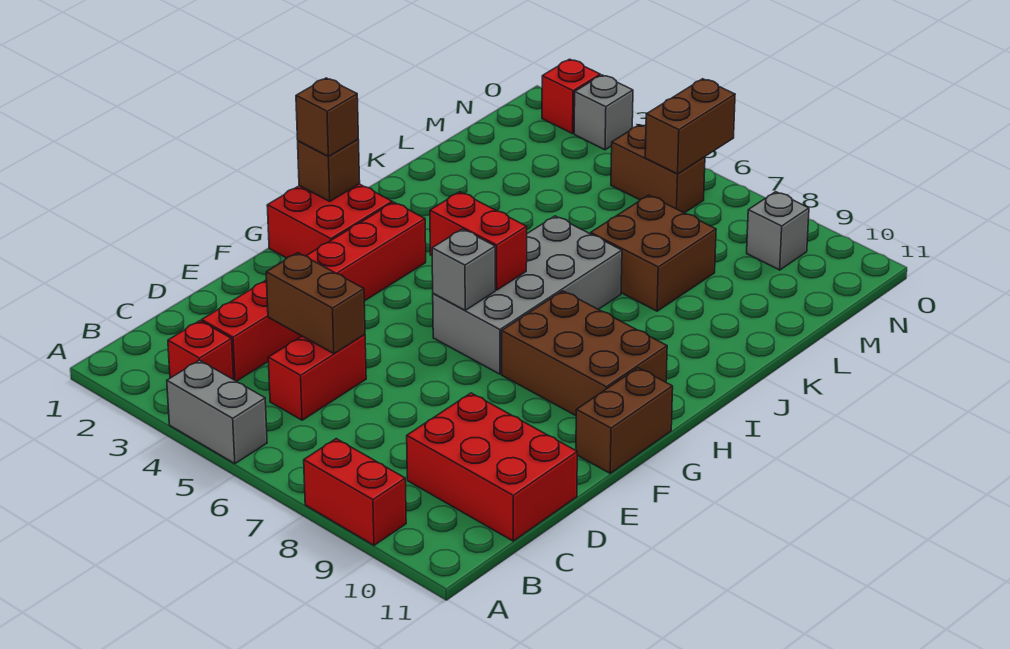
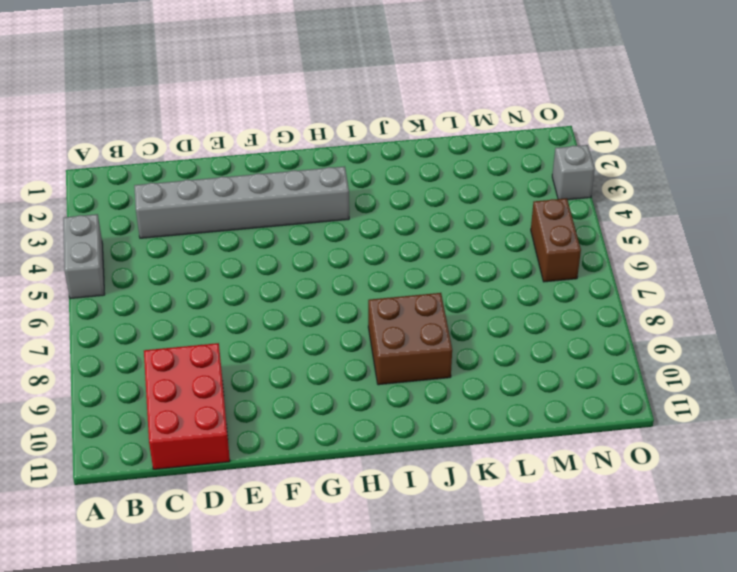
grey brick C3:H3 level 1 -> red brick C3:H3 level 1
brown brick I8:J9 level 1 -> brown brick K7:L8 level 1
none -> red brick A8:A9 level 1
none -> red brick B3 level 1
none -> red brick C5:D5 level 1

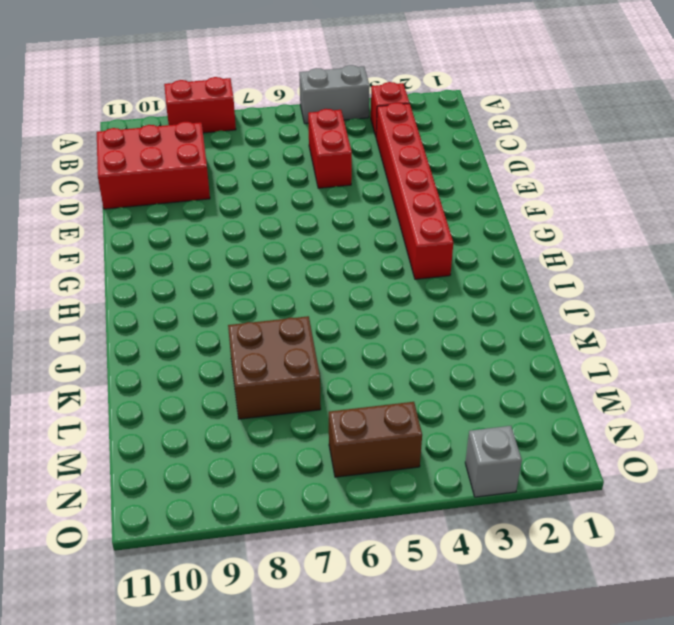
none -> brown brick F11:G11 level 1
none -> red brick G1:H2 level 1
none -> grey brick G6:J7 level 1

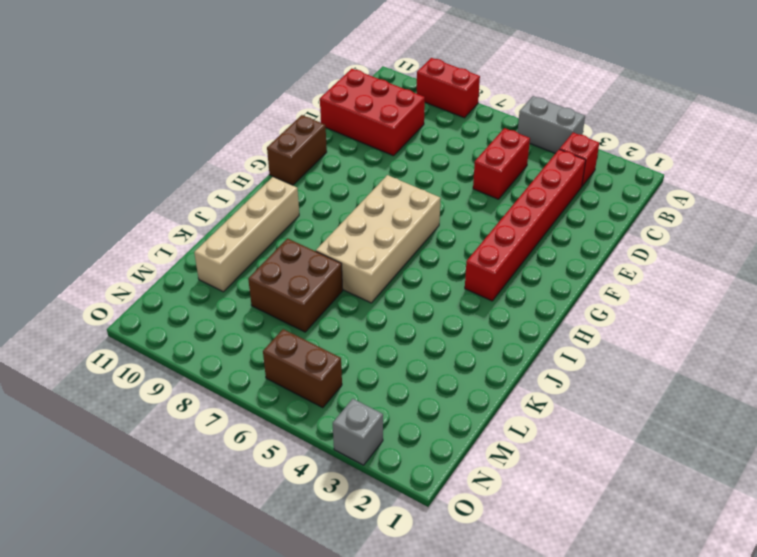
tan brick G6:J7 level 1 -> grey brick G6:J7 level 1
tan brick I10:L10 level 1 -> none
none -> red brick G1:H2 level 1
none -> brown brick G8:H10 level 1
none -> grey brick N9 level 1

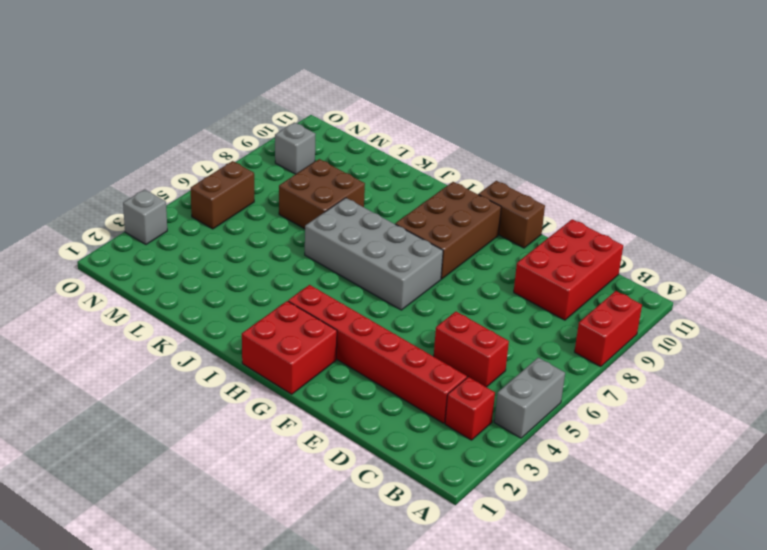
none -> red brick O2 level 1
none -> brown brick D4:D5 level 2
none -> grey brick G6 level 2

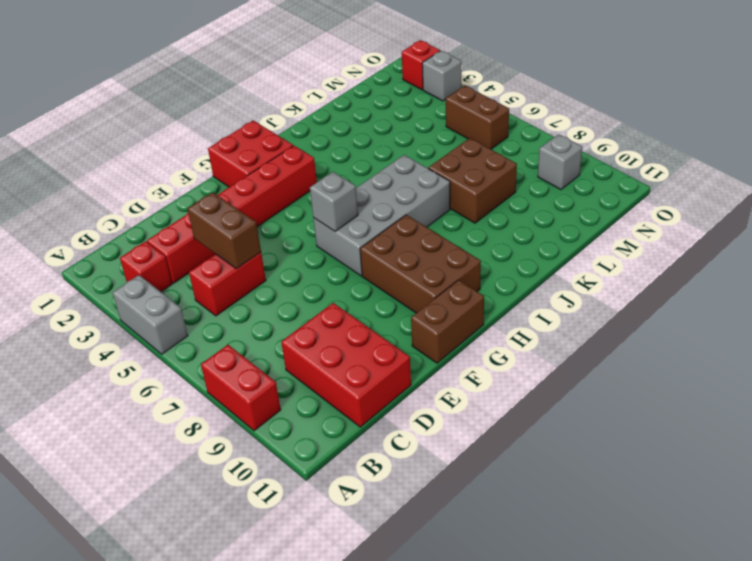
none -> brown brick H1 level 2
none -> red brick H5:H6 level 2
none -> brown brick N6:O6 level 2

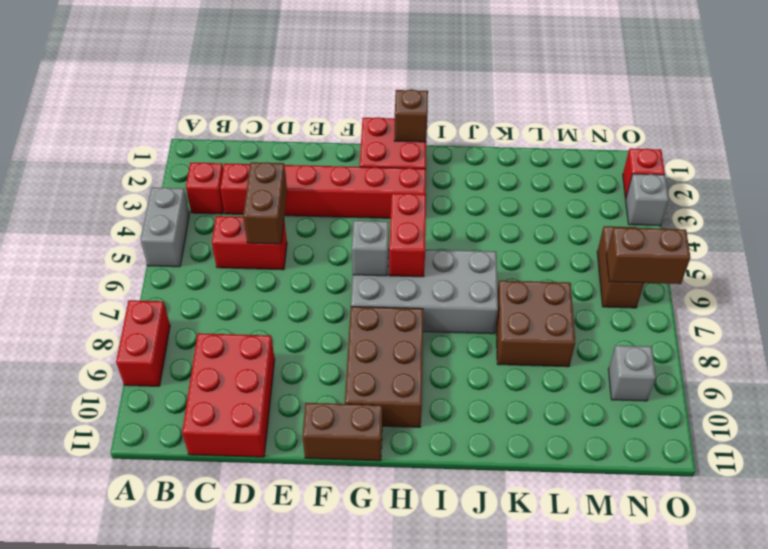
none -> brown brick H1 level 3

